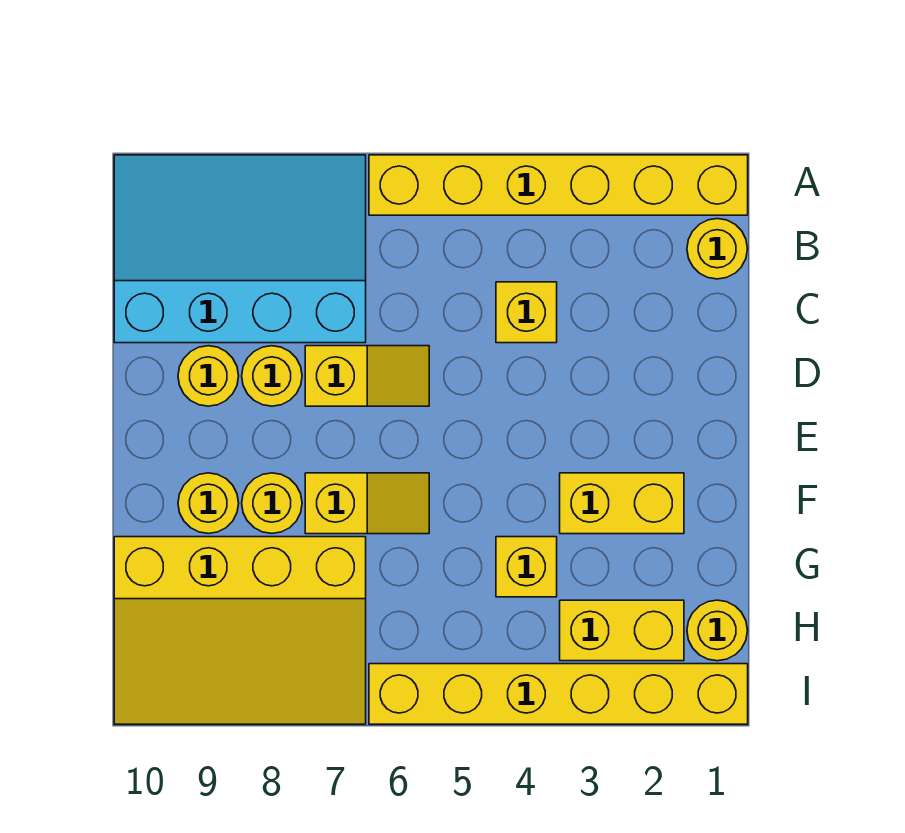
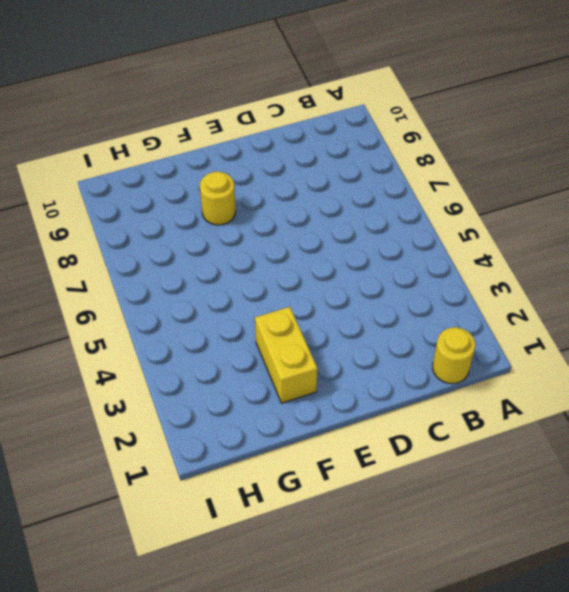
none -> yellow brick A1:A6 level 1
none -> cyan slope A7:C10 level 1 top C
none -> yellow brick C4 level 1

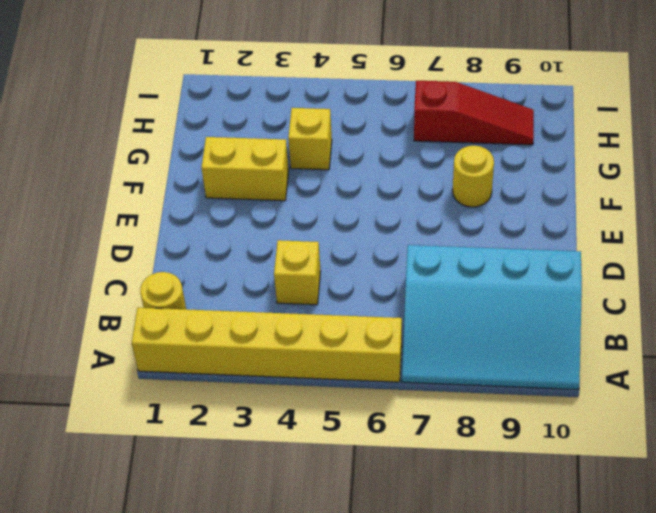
red slope H7:H9 level 1 top 7 -> yellow slope G7:I10 level 1 top G
none -> yellow slope D6:D7 level 1 top 7
none -> yellow round brick D8 level 1
none -> yellow round brick D9 level 1

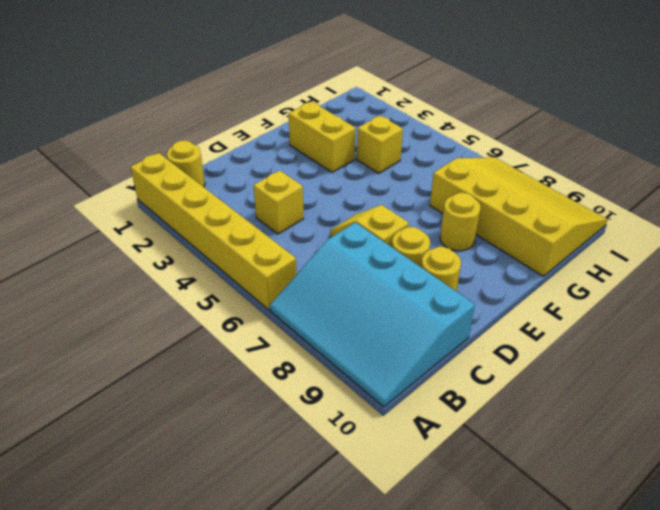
none -> yellow slope F6:F7 level 1 top 7
none -> yellow round brick F9 level 1
none -> yellow round brick H1 level 1

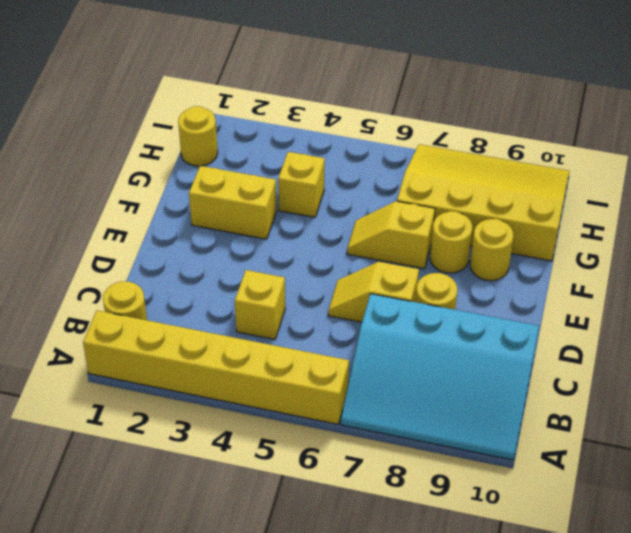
none -> yellow round brick D9 level 1
none -> yellow brick H2:H3 level 1
none -> yellow brick I1:I6 level 1

